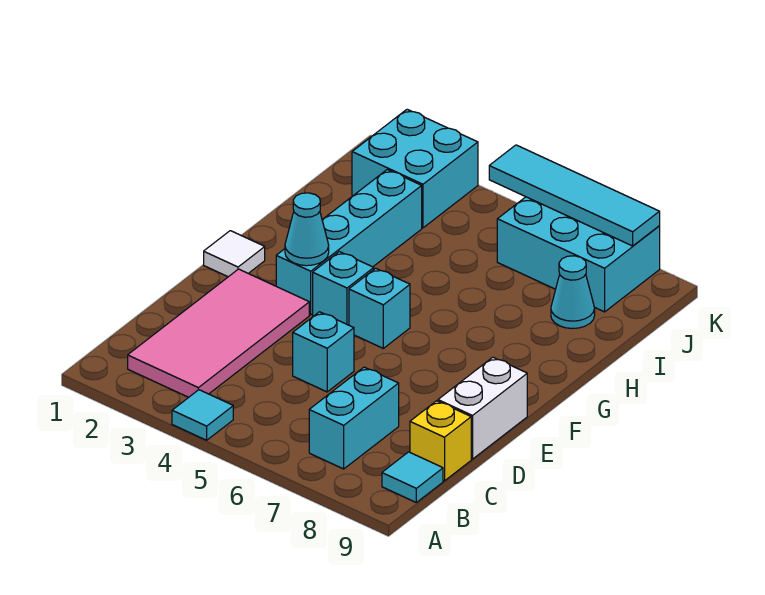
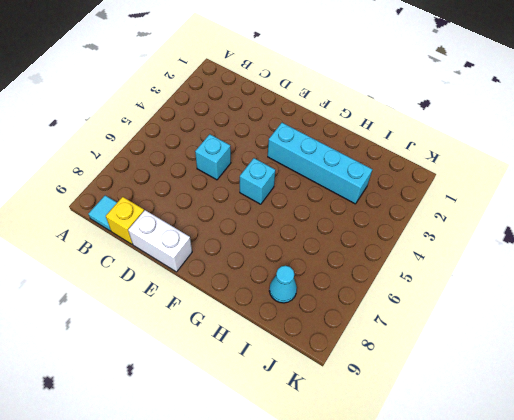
none -> cyan tile A4 level 1
none -> pink tile B2:E3 level 1
none -> cyan brick B7:C7 level 1

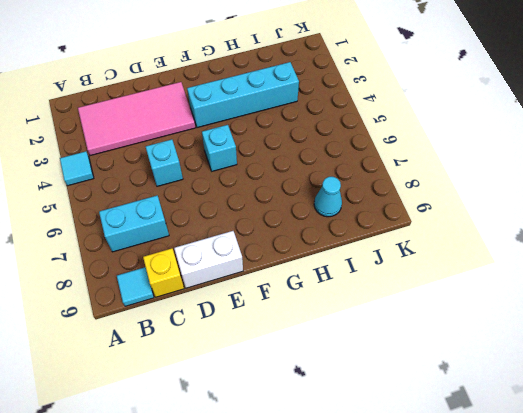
none -> white tile F1 level 1
none -> cyan brick F4 level 1
none -> cyan brick J2:K3 level 1

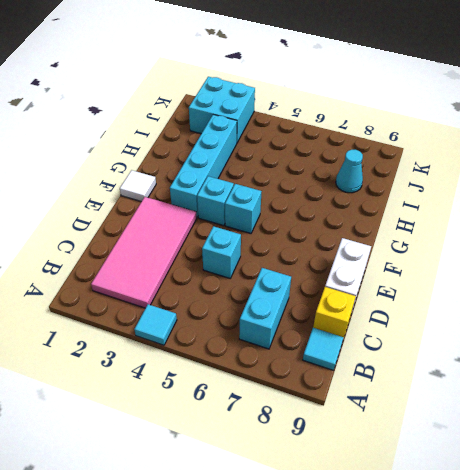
none -> cyan brick J6:K8 level 1
none -> cyan cone F3 level 2
none -> cyan tile K5:K8 level 2

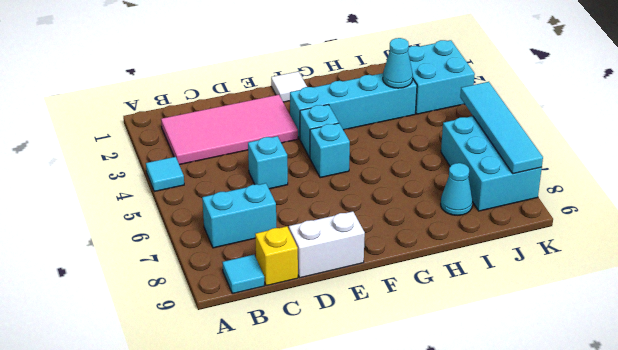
cyan cone I3 level 2 -> cyan cone F3 level 2

